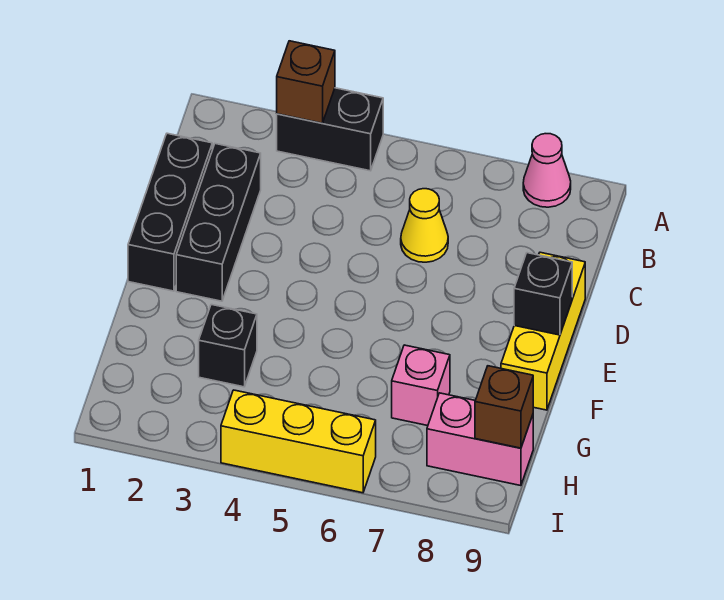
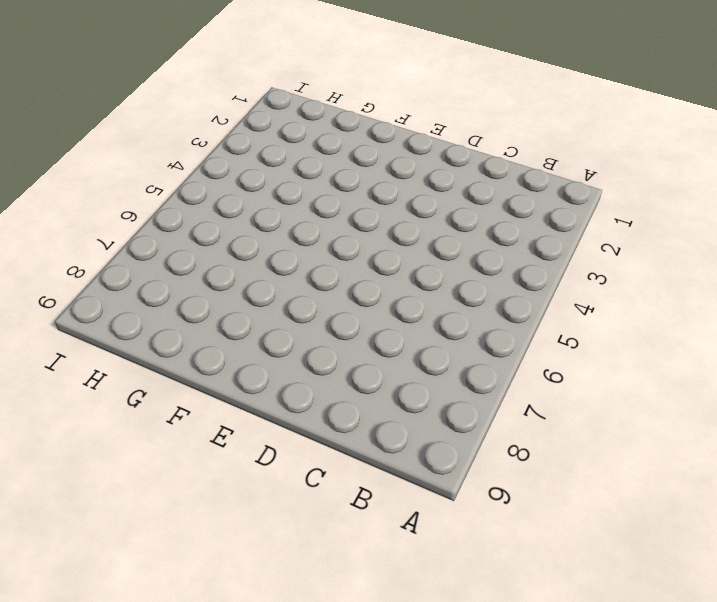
none -> black brick A3:A4 level 1
none -> pink cone A8 level 1
none -> black brick C1:E1 level 1

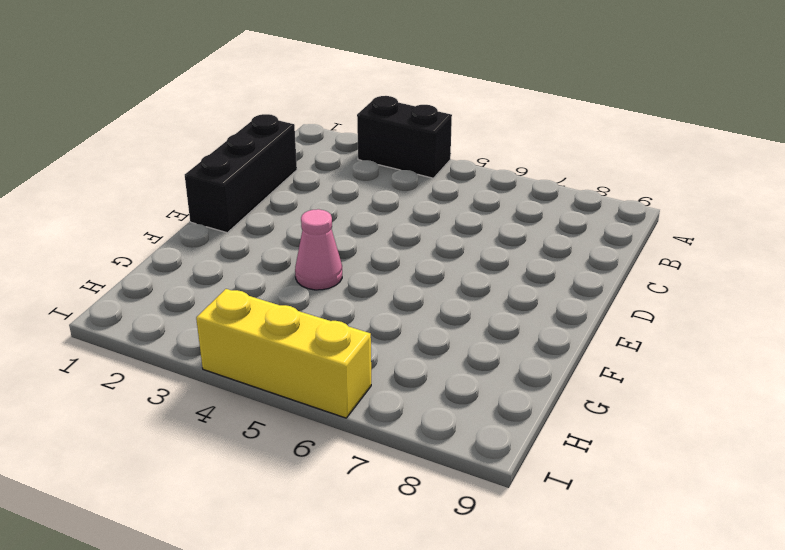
pink cone F4 level 1 -> pink cone A8 level 1
none -> black brick C2:E2 level 1
none -> yellow cone C6 level 1
none -> yellow brick D9:F9 level 1

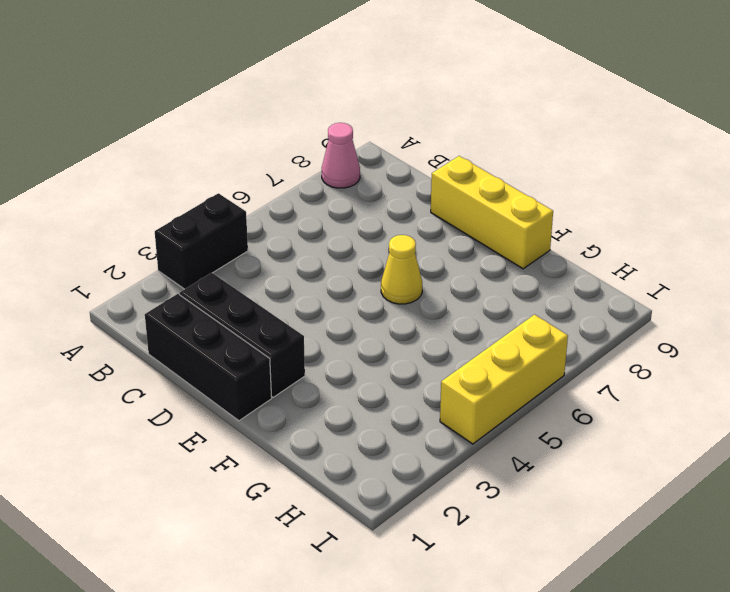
yellow cone E6 level 1 -> yellow cone C6 level 1
none -> black brick G3 level 1
none -> pink brick G7 level 1
none -> pink brick H8:H9 level 1

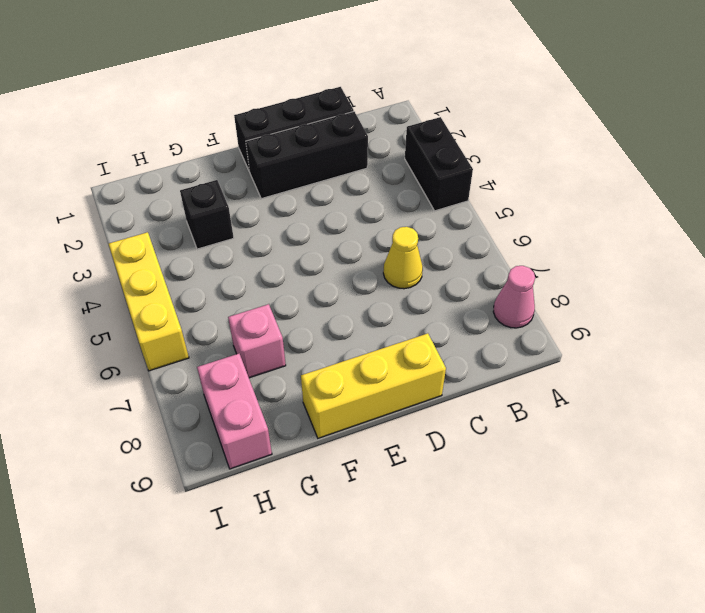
none -> brown brick A3 level 2
none -> black brick E9 level 2
none -> brown brick H9 level 2

